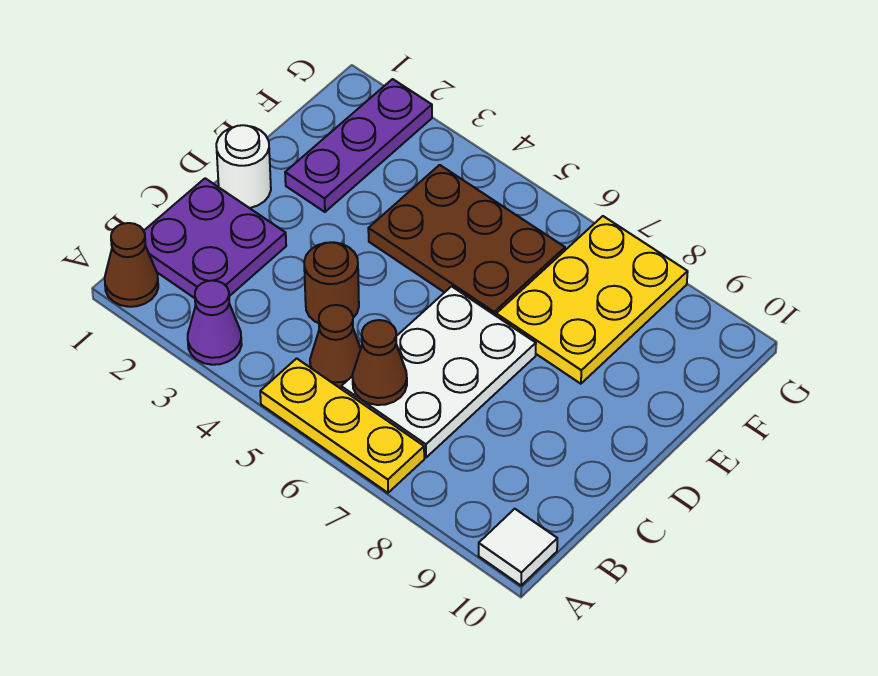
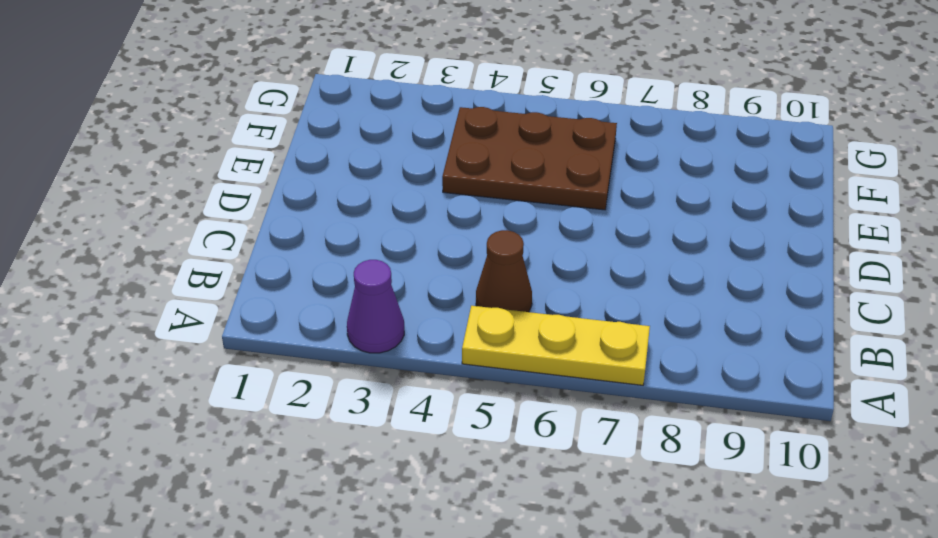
none -> brown cone A1 level 1
none -> white tile A10 level 1
none -> purple plate B1:C2 level 1

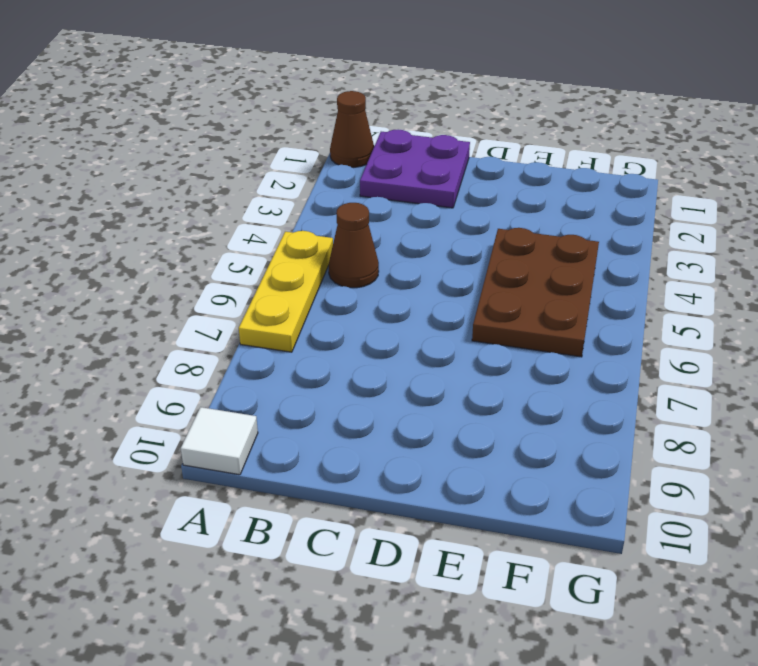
none -> purple cone A3 level 1
none -> white plate B6:D7 level 1
none -> brown round brick C4 level 1

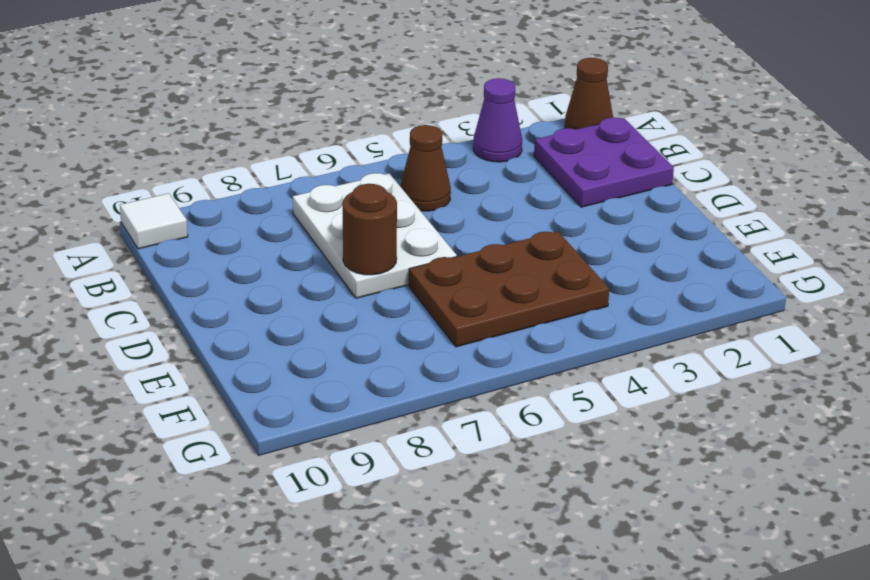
brown round brick D7 level 2 -> brown round brick C4 level 1
none -> yellow plate A5:A7 level 1
none -> white round brick D1 level 1
none -> purple plate E2:G2 level 1

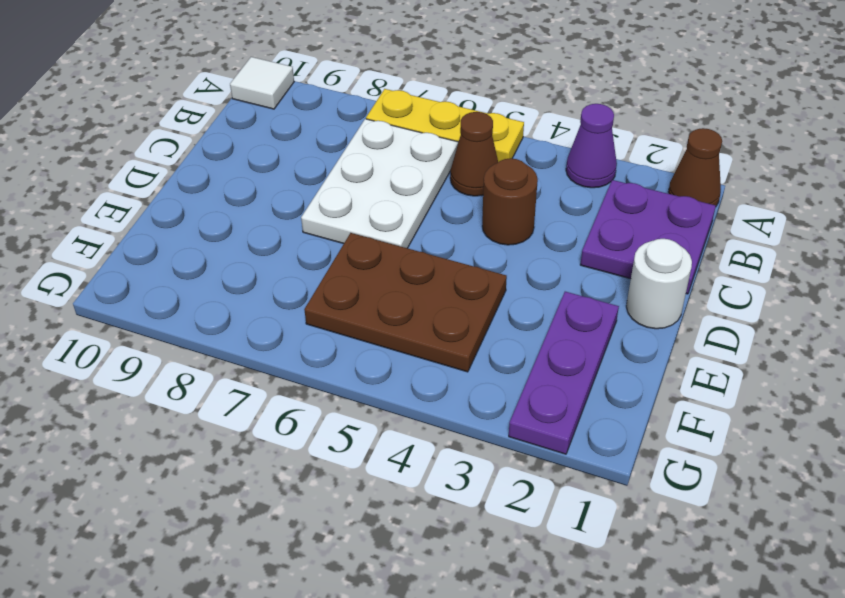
none -> yellow plate E7:G8 level 1
none -> brown cone B6 level 2

